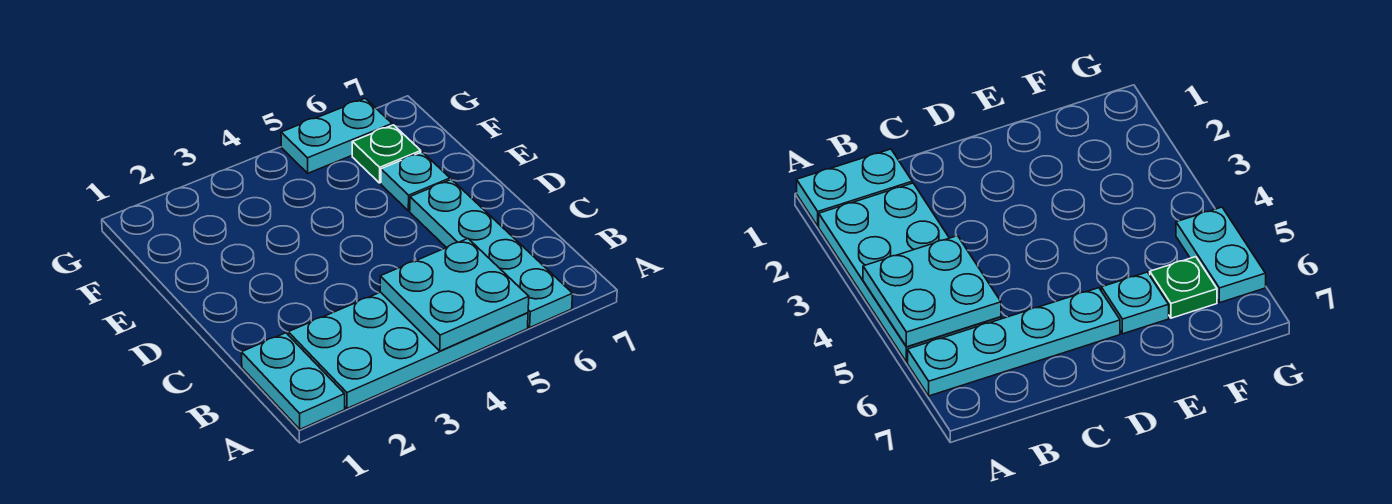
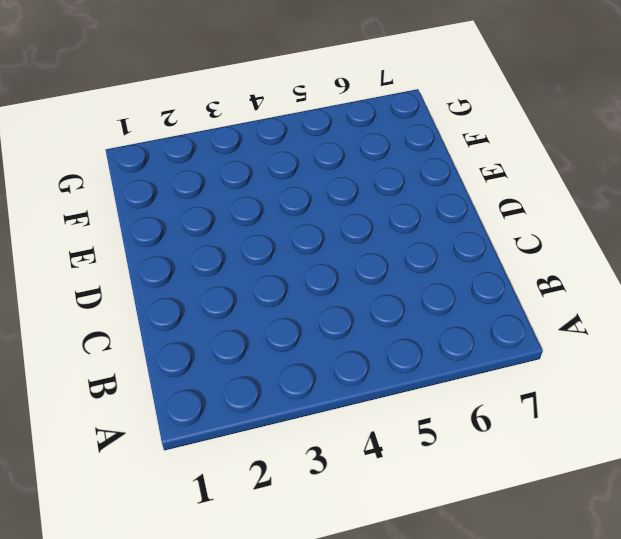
none -> cyan plate A1:B1 level 1
none -> cyan plate A2:B5 level 1

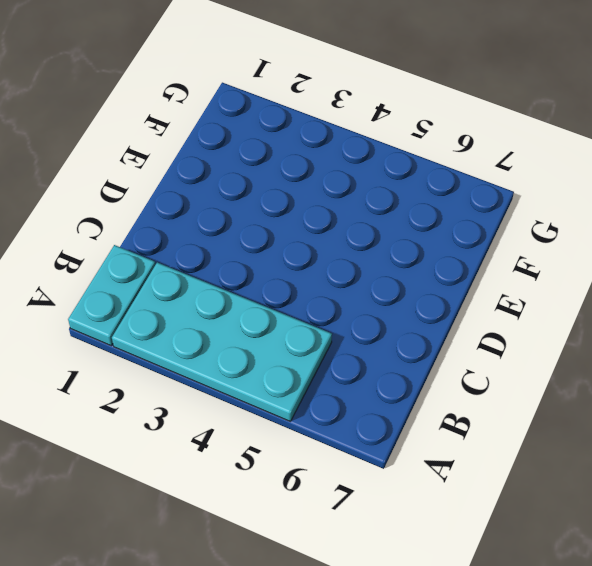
none -> cyan plate A6:D6 level 1
none -> cyan plate E6 level 1

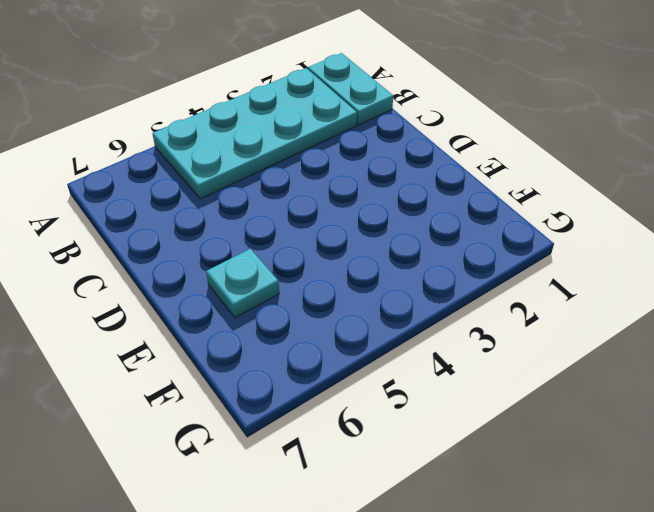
none -> cyan plate A6:D6 level 1
none -> green plate F6 level 1

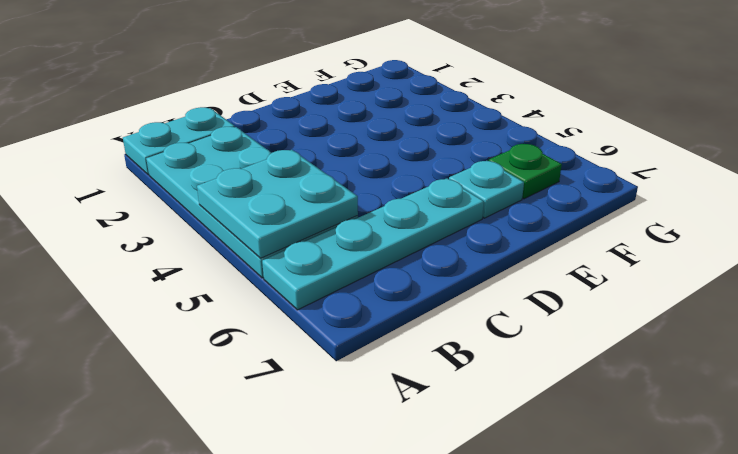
none -> cyan plate G5:G6 level 1

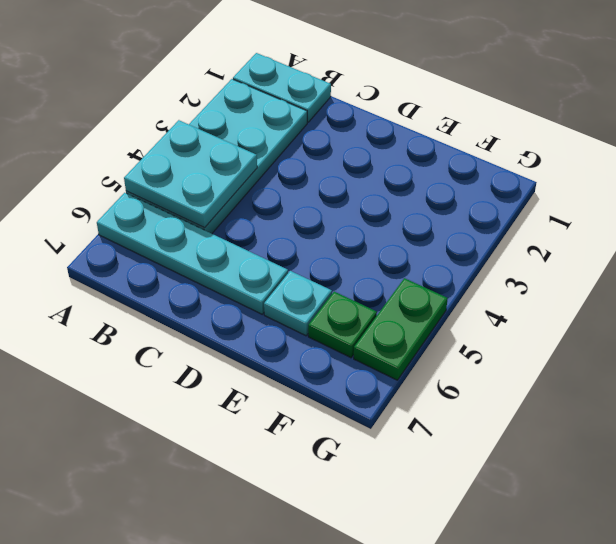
green plate G5:G6 level 1 -> cyan plate G5:G6 level 1

